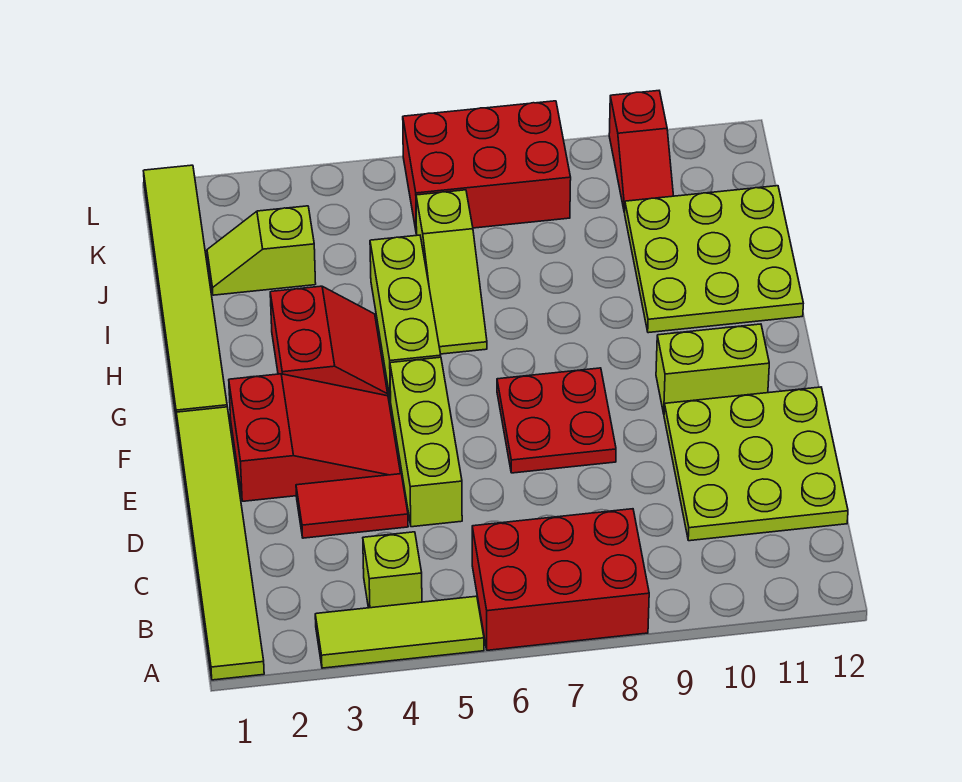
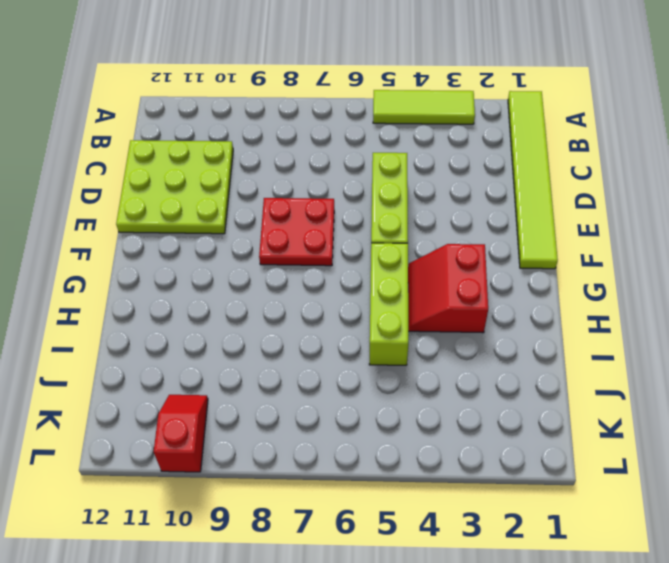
none -> red brick A6:B8 level 1
none -> lime brick B4 level 1
none -> red tile D3:D4 level 1

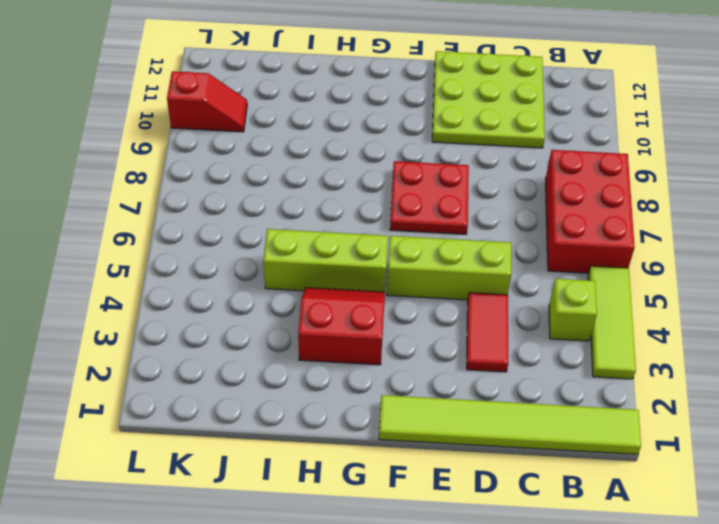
none -> red slope E2:F4 level 1 top 2
none -> lime brick F10:F11 level 1
none -> lime tile G1:L1 level 1

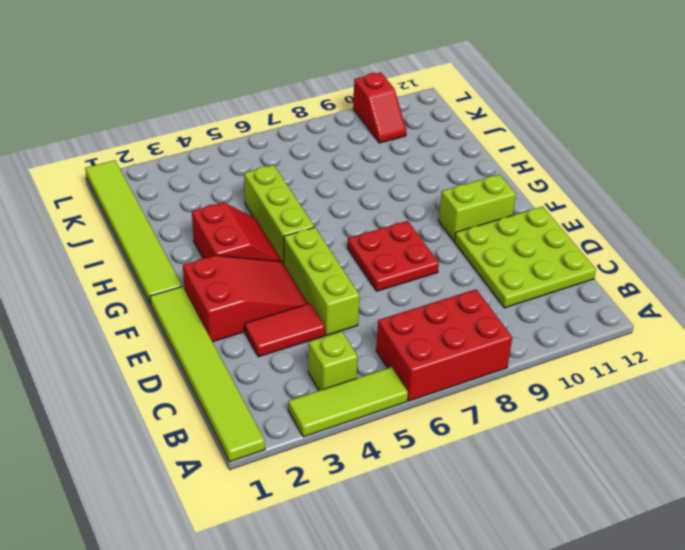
none -> lime slope H6:J6 level 1 top J
none -> lime plate H10:J12 level 1
none -> lime slope J2:J3 level 1 top 3

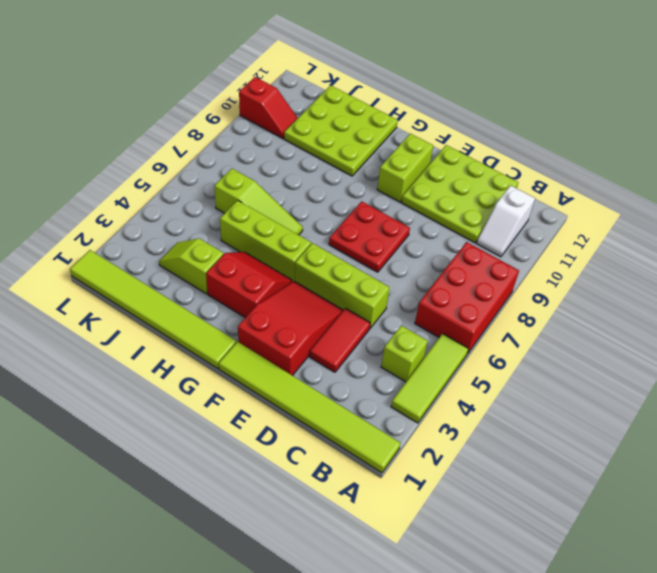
white slope B10:B11 level 1 top 11 -> none
lime slope I3:J3 level 1 top I -> lime slope J2:J3 level 1 top 3
none -> red brick K6:L8 level 1

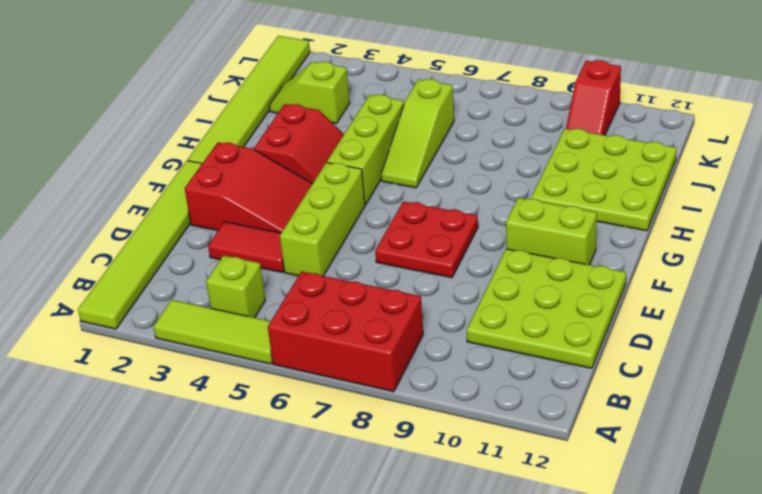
none -> red brick K6:L8 level 1

